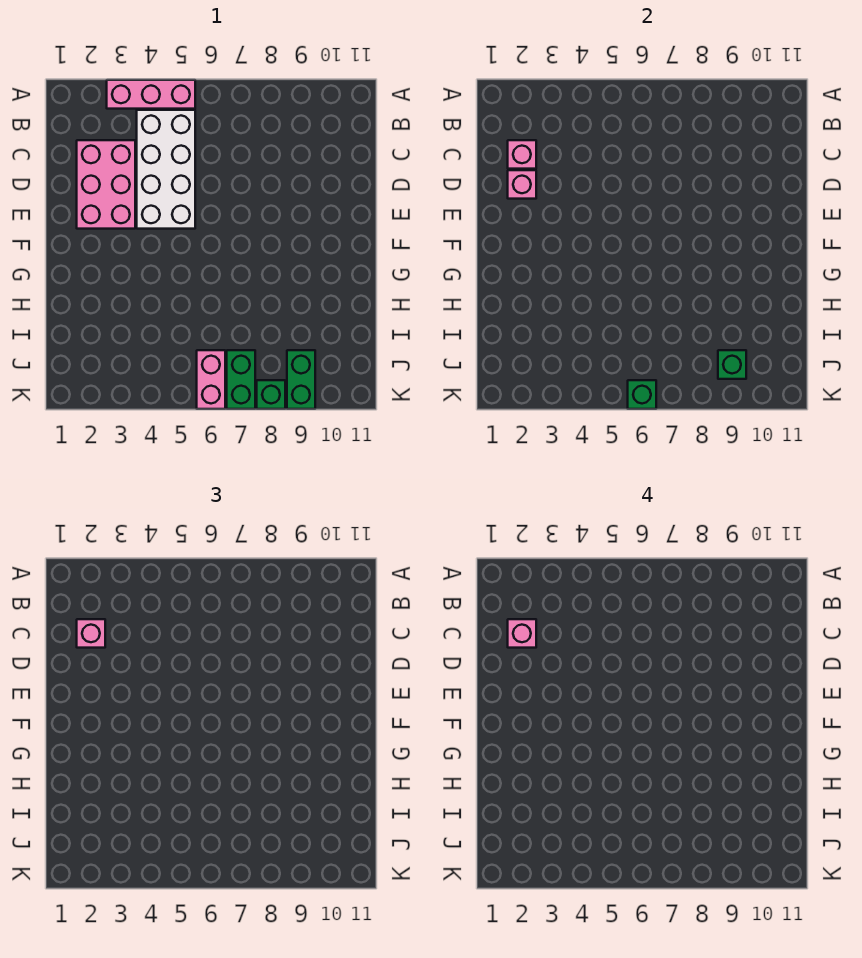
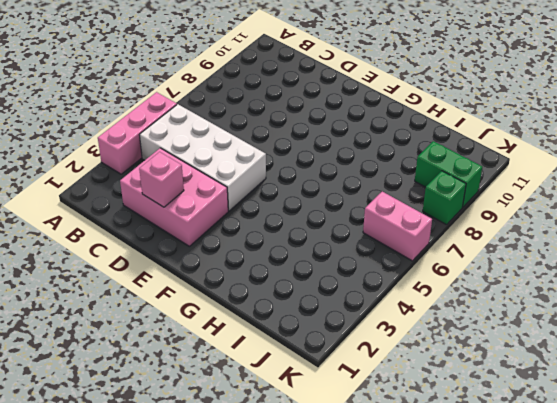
none -> green brick J7:K7 level 1
none -> pink brick C2 level 2
none -> green brick J9 level 2

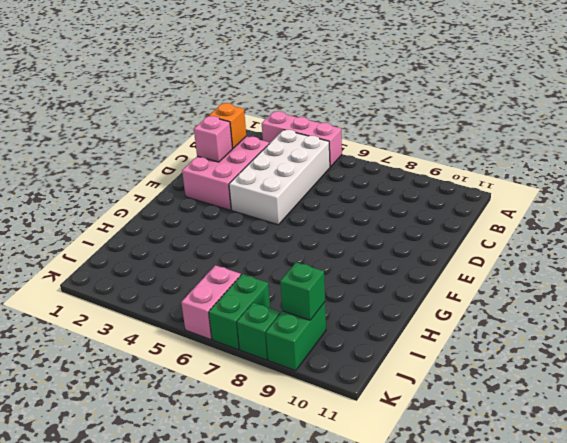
orange brick C2 level 2 -> pink brick C2 level 2
none -> green brick K6 level 2
none -> pink brick C2 level 3
none -> pink brick C2 level 4

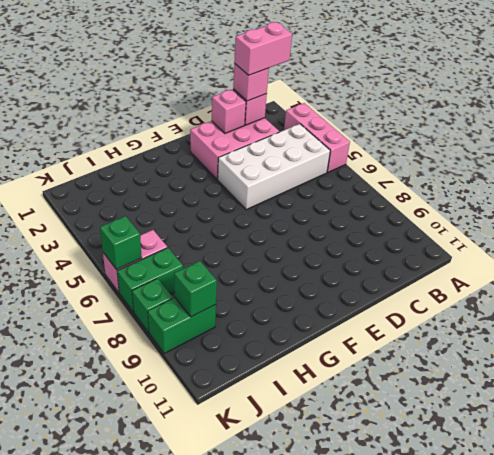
pink brick B2:C2 level 4 -> pink brick C2 level 4

